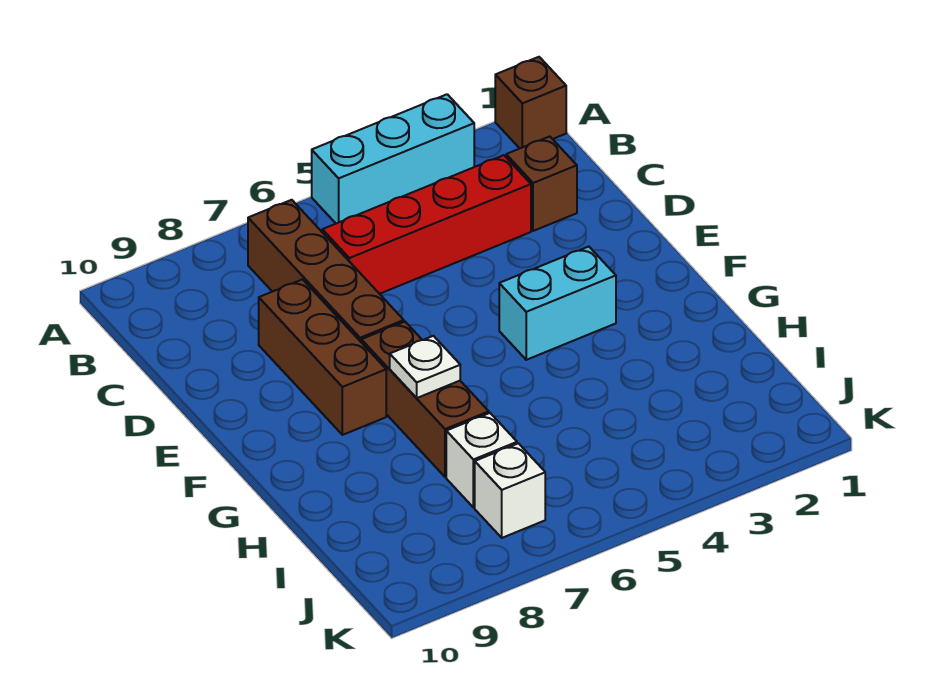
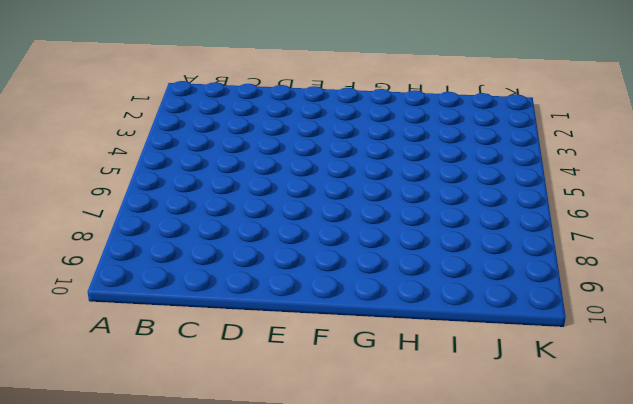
none -> brown brick A1 level 1
none -> cyan brick A3:A5 level 1

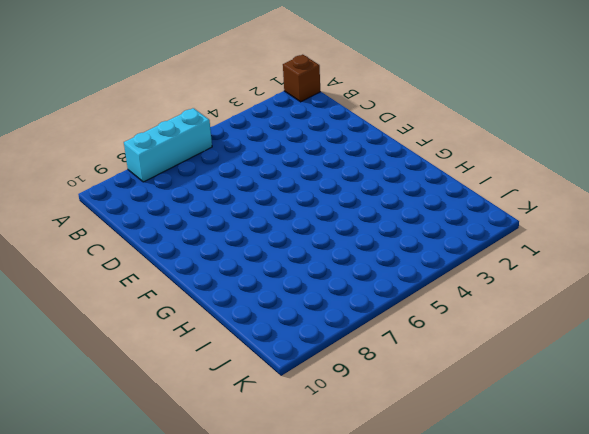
cyan brick A6:A8 level 1 -> cyan brick A3:A5 level 1
none -> brown brick B7:E7 level 1
none -> brown brick C2 level 1

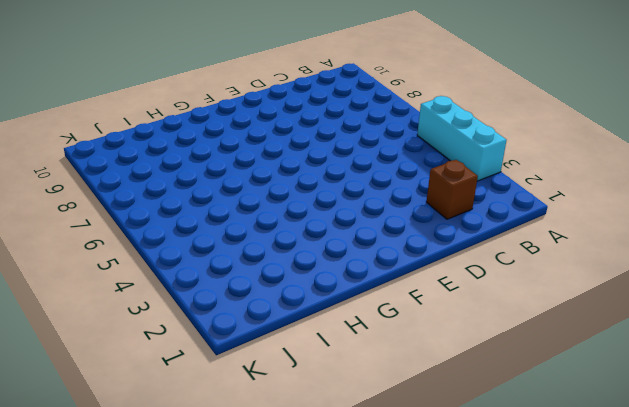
none -> brown brick A1 level 1
none -> brown brick B7:E7 level 1

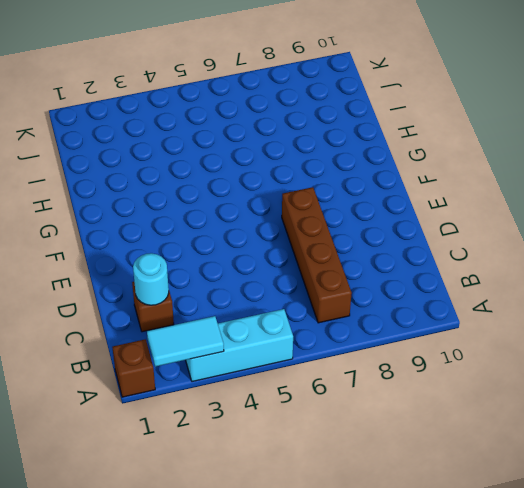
cyan tile A2:A3 level 2 -> none
cyan round brick C2 level 2 -> none
none -> red brick C3:C6 level 1
none -> brown brick D8:F8 level 1

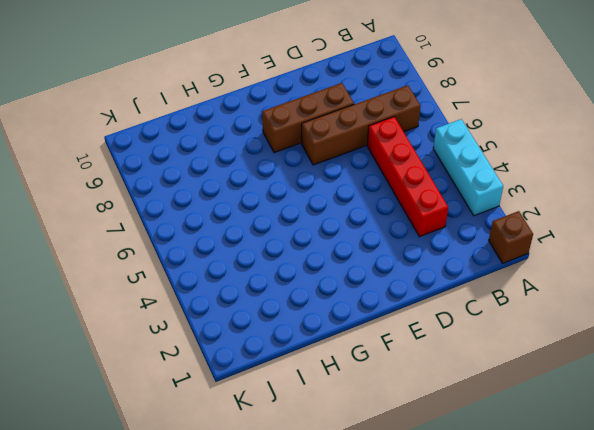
none -> brown brick C2 level 1
none -> cyan brick F3:F4 level 1

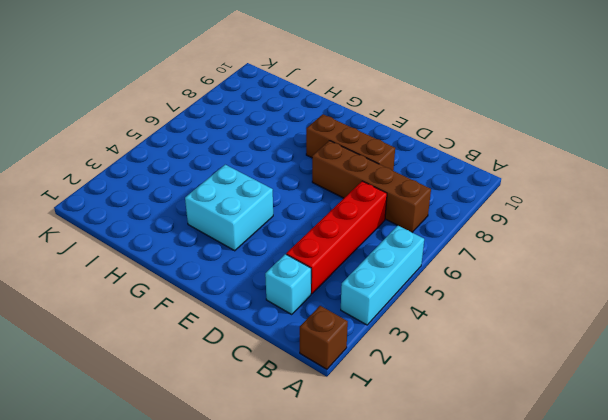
cyan brick C2 level 1 -> brown brick C2 level 1
cyan brick F3:G4 level 1 -> cyan brick F3:F4 level 1
none -> brown brick F7:H7 level 1
none -> white brick I7 level 1

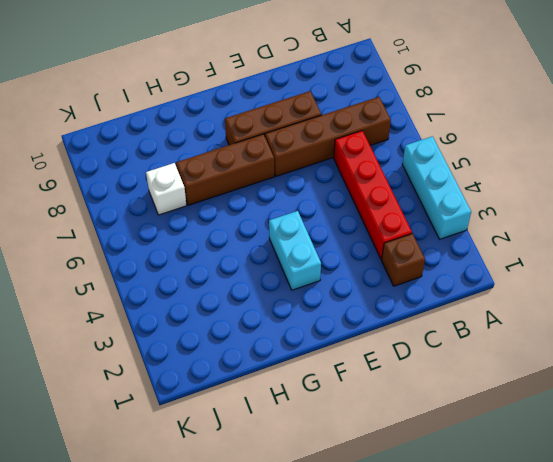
none -> brown brick A1 level 1
none -> white brick J7 level 1

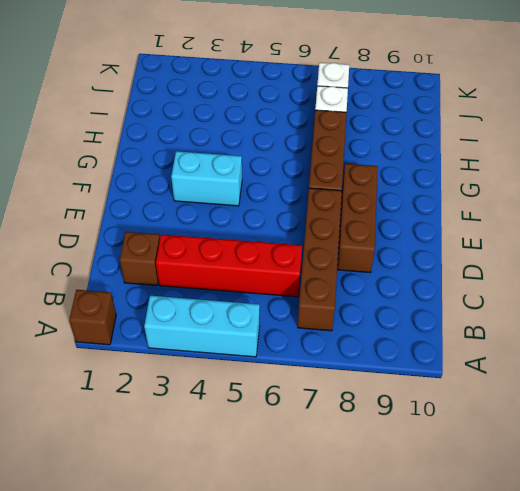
none -> white plate G7 level 2

